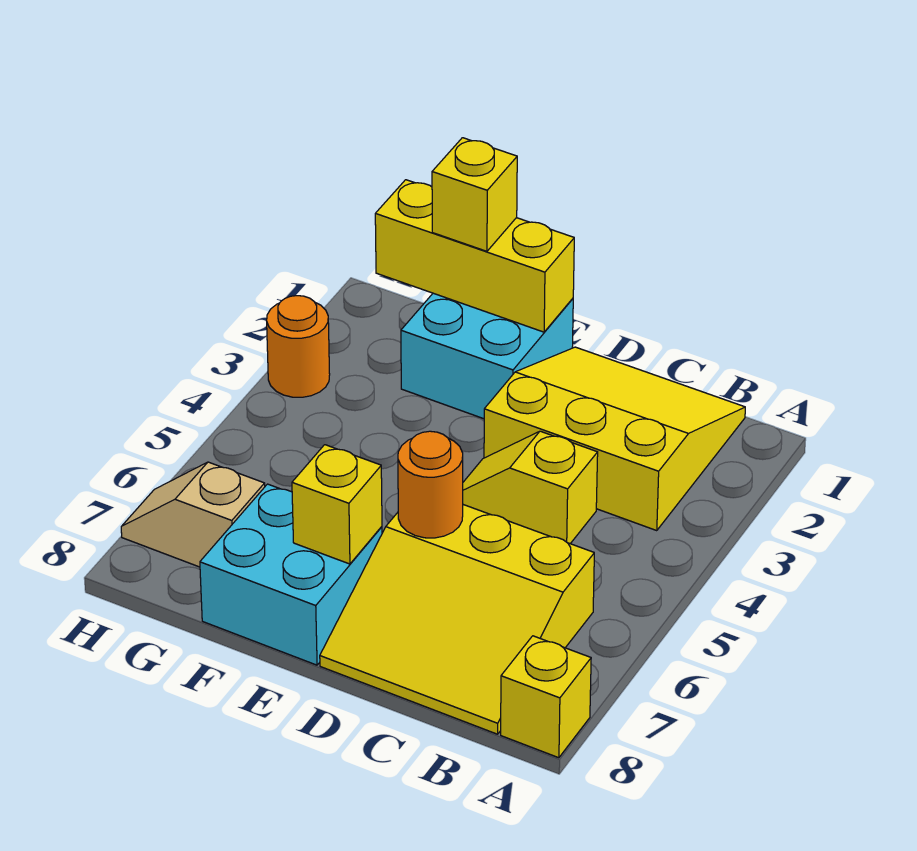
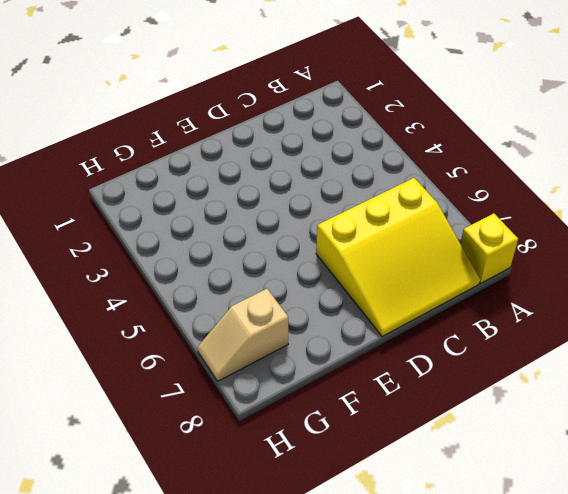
none -> yellow slope B1:D3 level 1 top 3
none -> yellow slope C4:D4 level 1 top C
none -> cyan brick E1:F2 level 1

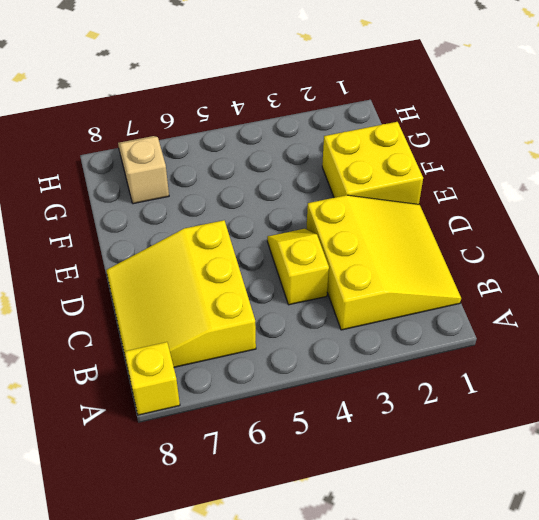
yellow brick E1:F2 level 1 -> cyan brick E1:F2 level 1
none -> cyan brick E7:F8 level 1
none -> orange round brick H3 level 1
none -> orange round brick D6 level 2

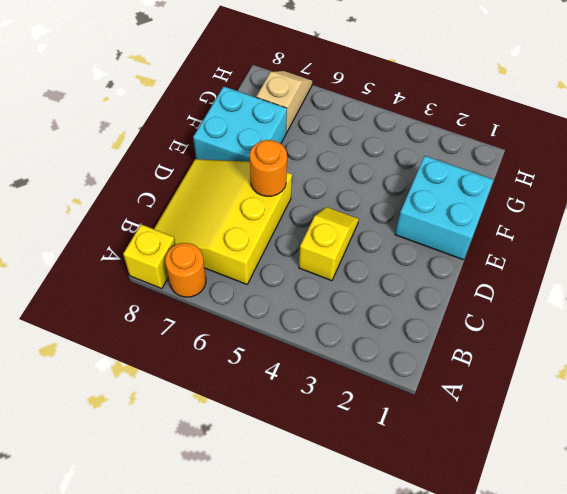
orange round brick A7 level 1 -> orange round brick H3 level 1
none -> yellow slope B1:D3 level 1 top 3
none -> yellow brick E1:G1 level 2
none -> yellow brick E7 level 2

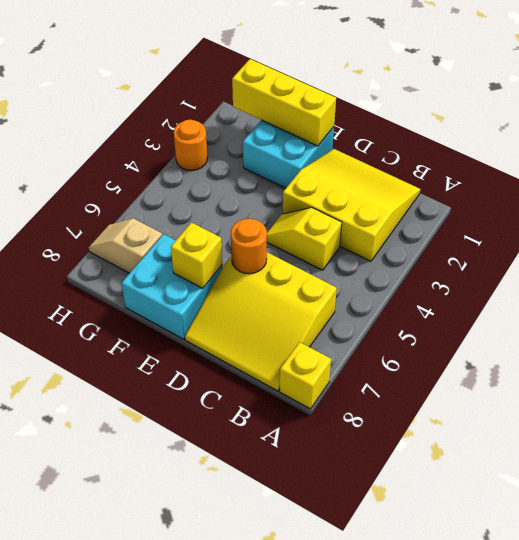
none -> yellow brick F1 level 3

